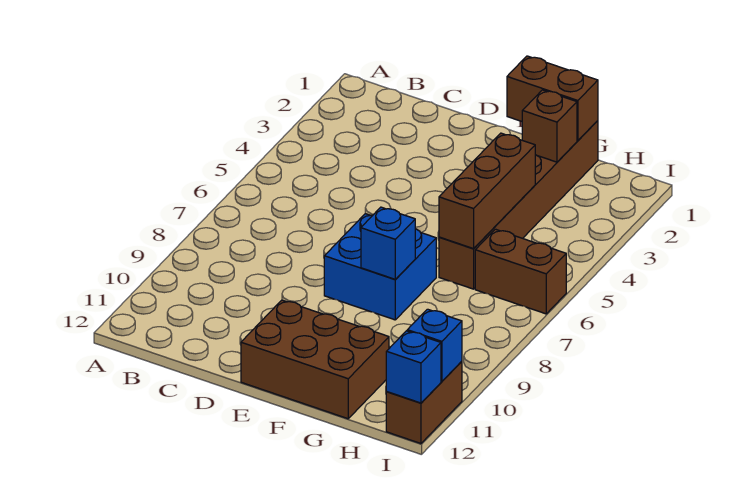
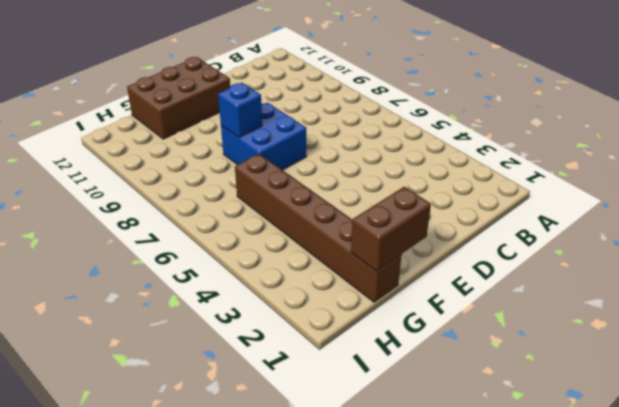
none -> brown brick H6:I6 level 1
none -> brown brick I11:I12 level 1

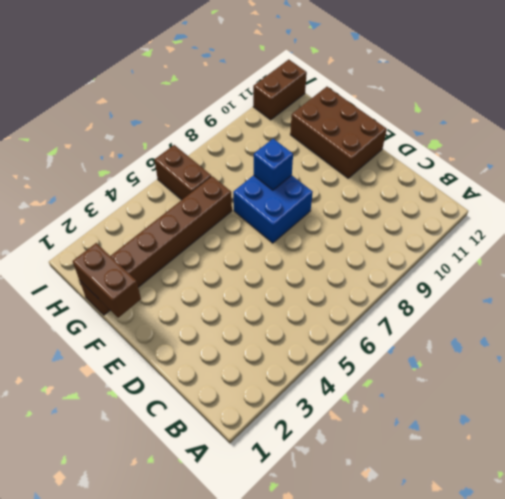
none -> brown brick G2 level 2
none -> brown brick G4:G6 level 2

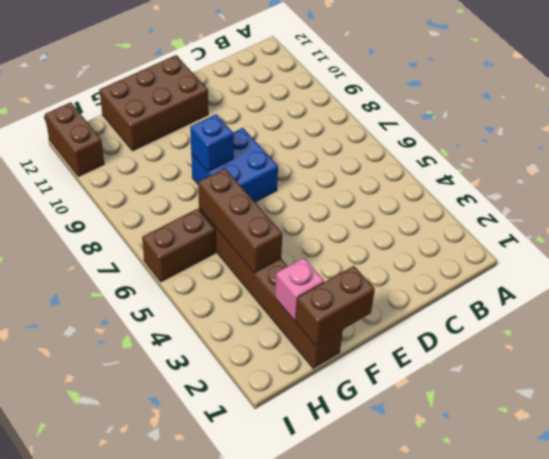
pink brick G2 level 2 -> brown brick G2 level 2
none -> blue brick I11 level 2
none -> blue brick I12 level 2

